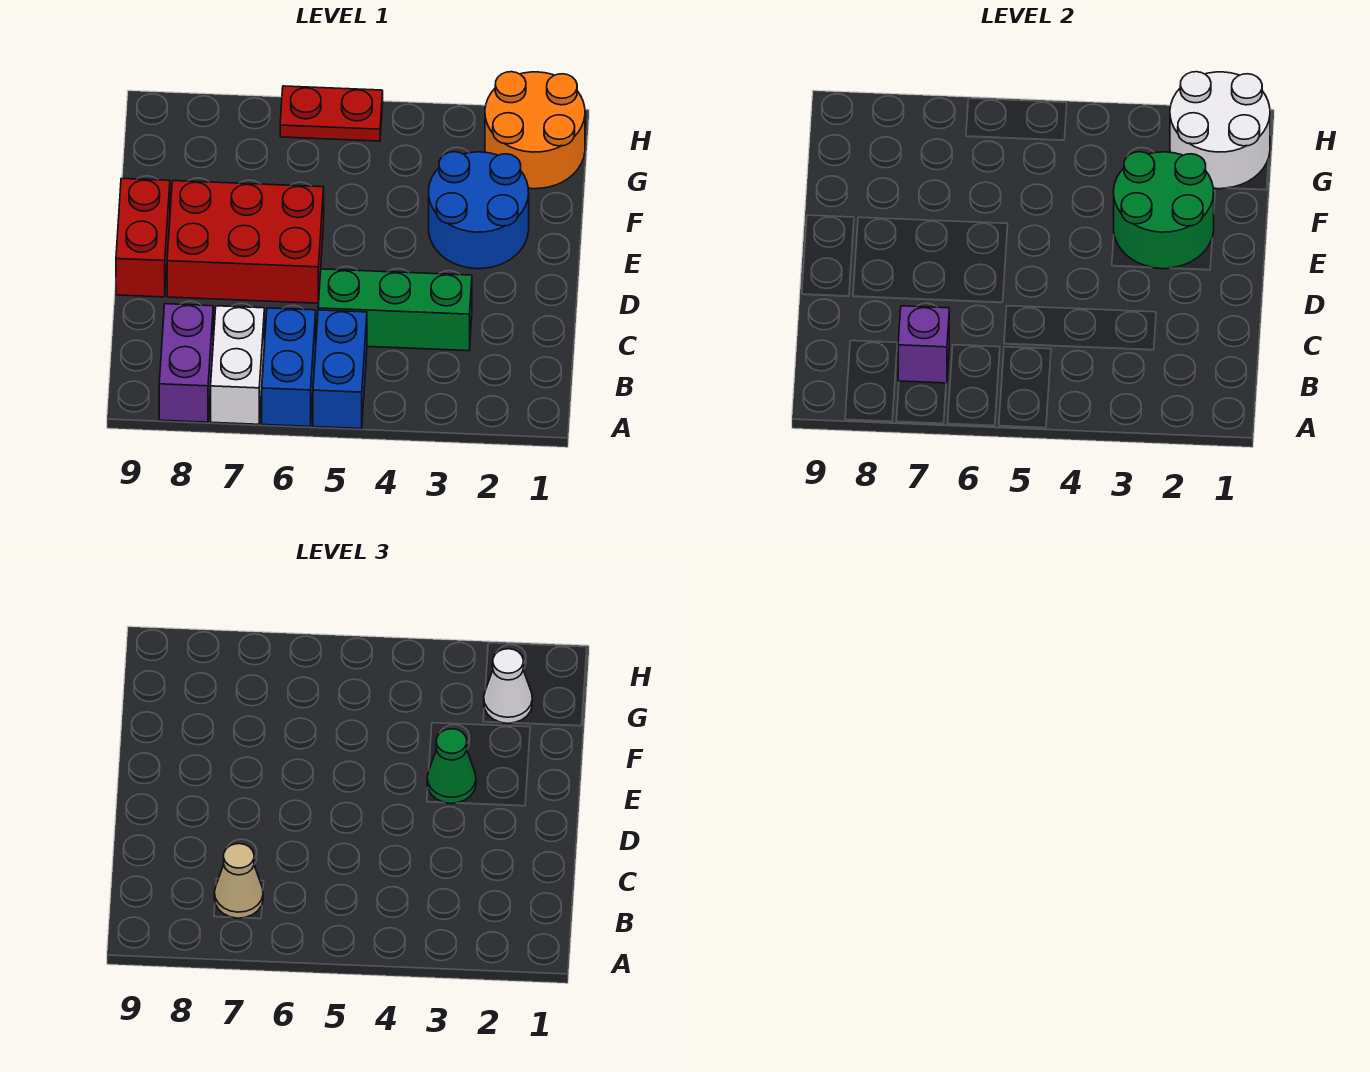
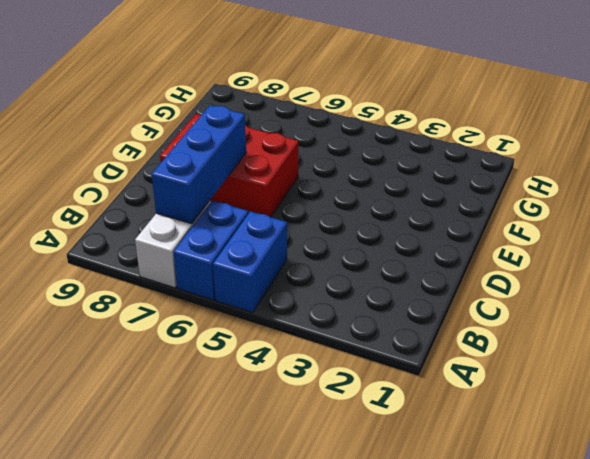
blue brick B7:D7 level 2 -> purple brick B7 level 2
none -> purple brick A8:B8 level 1
none -> green brick C3:C5 level 1
none -> red brick D9:E9 level 1

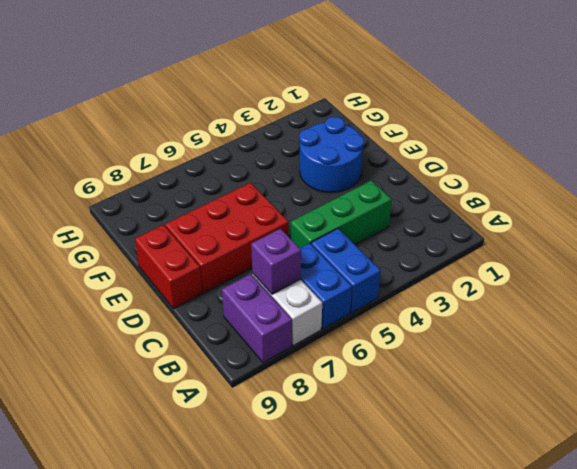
none -> orange round brick G1:H2 level 1
none -> red plate H5:H6 level 1
none -> green round brick E2:F3 level 2

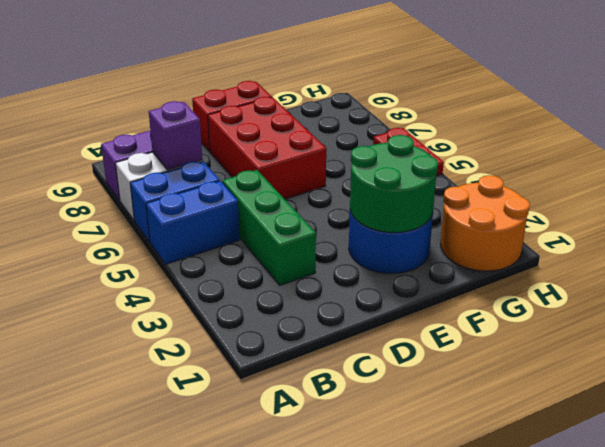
none -> white round brick G1:H2 level 2
none -> tan cone B7 level 3
none -> green cone E3 level 3

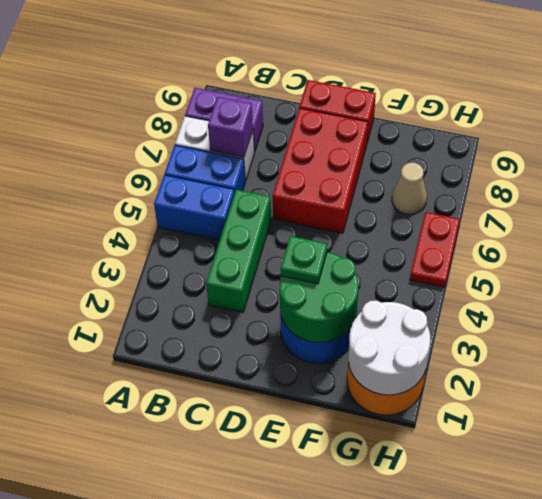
green plate E3 level 3 -> green cone E3 level 3
tan cone G7 level 1 -> tan cone B7 level 3
none -> white cone G2 level 3

